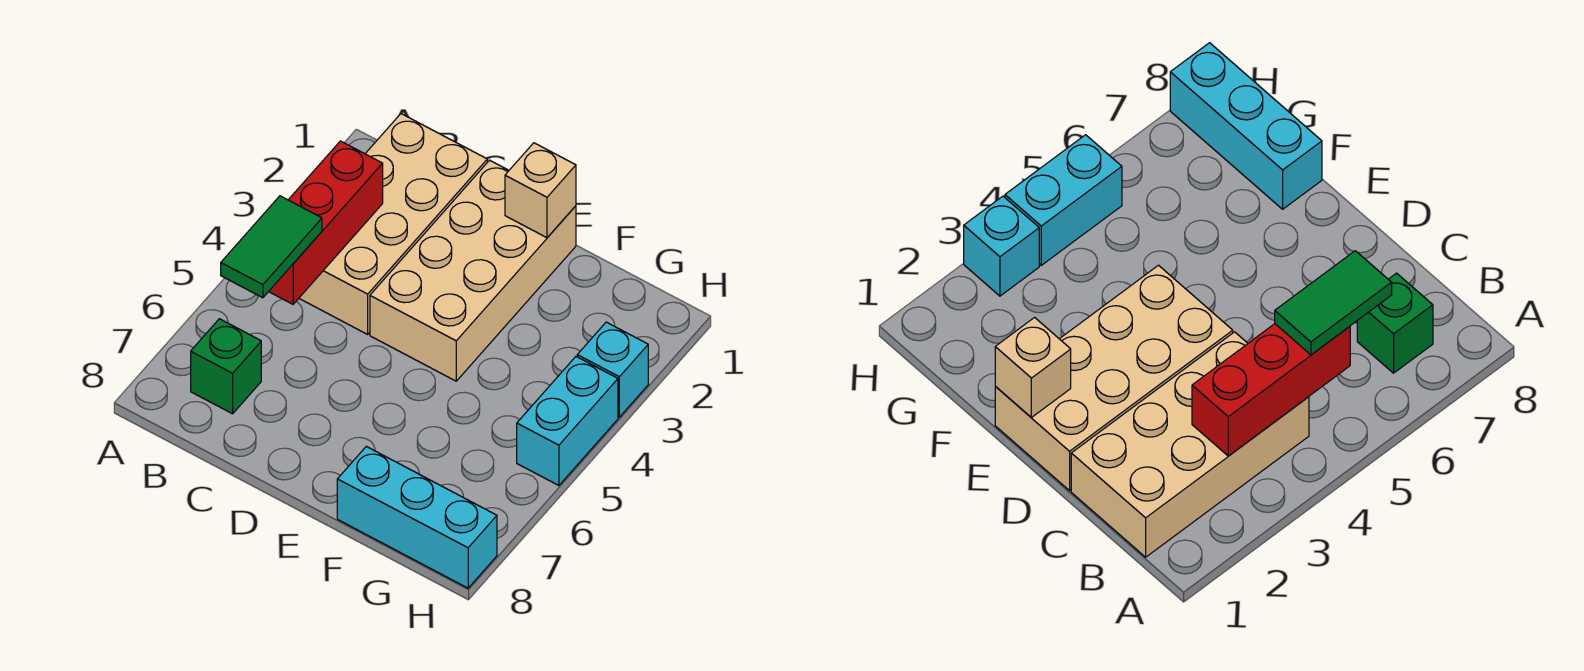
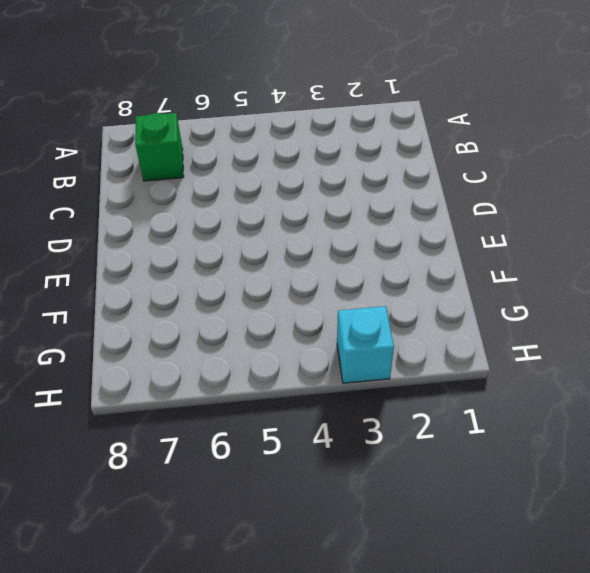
none -> tan brick B1:C4 level 1
none -> tan brick D1:E4 level 1

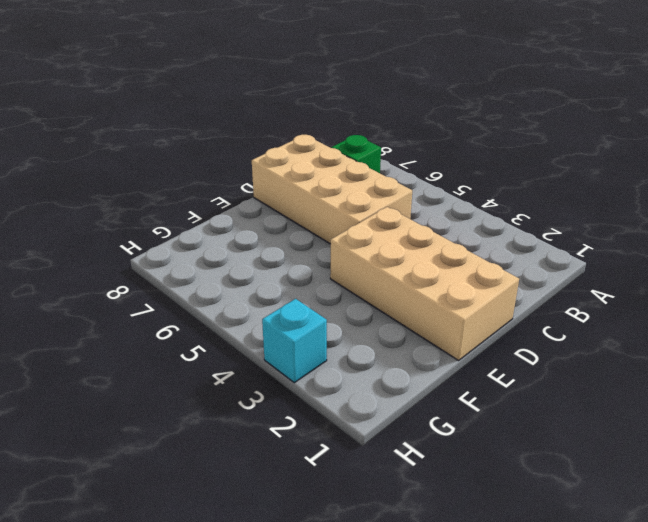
tan brick C5:D8 level 1 -> tan brick B1:C4 level 1
none -> cyan brick F8:H8 level 1
none -> cyan brick H4:H5 level 1

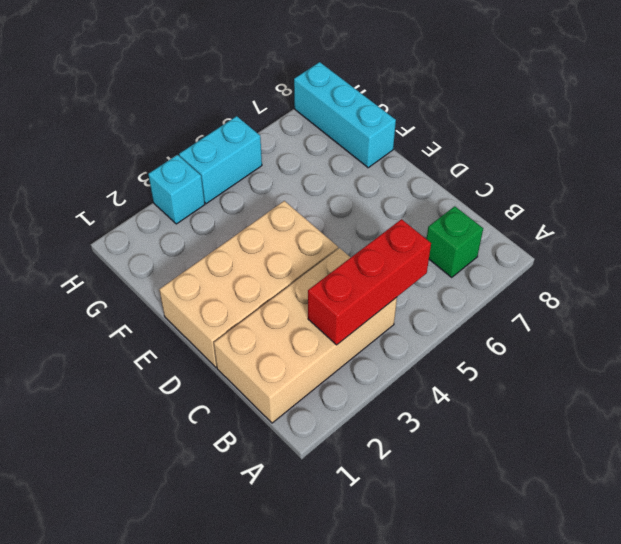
none -> tan brick E1 level 2
none -> green tile B5:B6 level 3

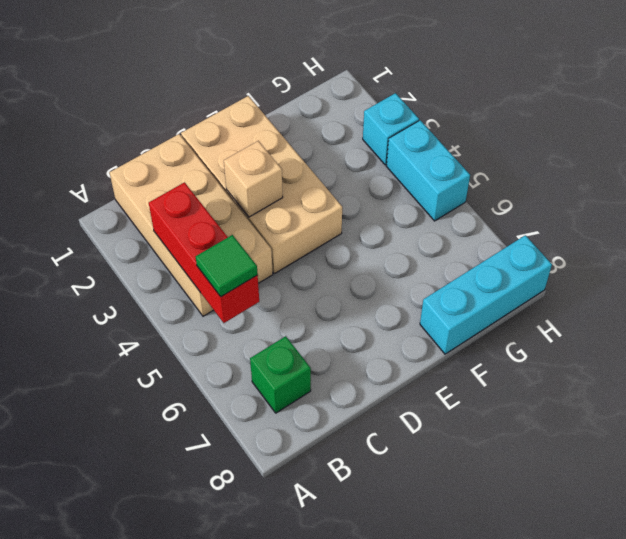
green tile B5 level 3 -> green tile B5:B6 level 3
tan brick D3 level 2 -> tan brick E1 level 2

